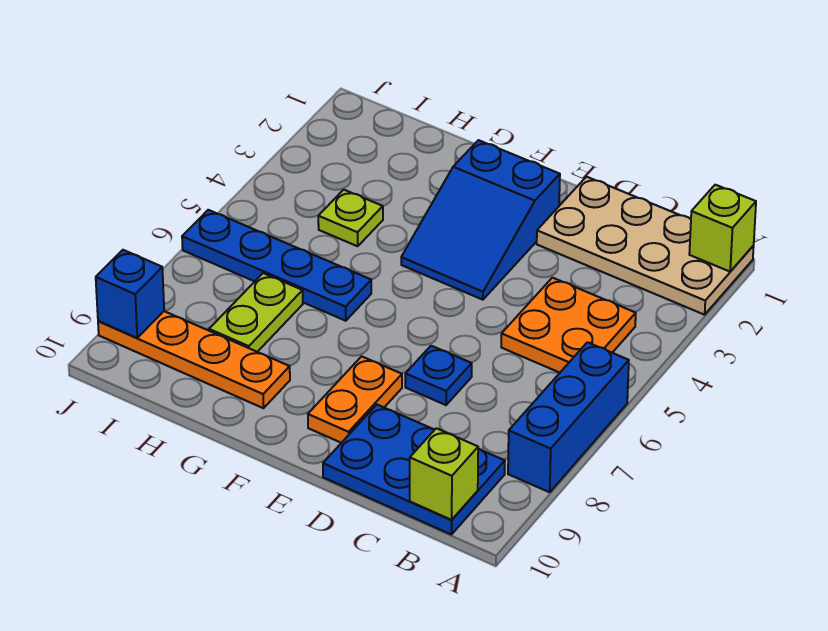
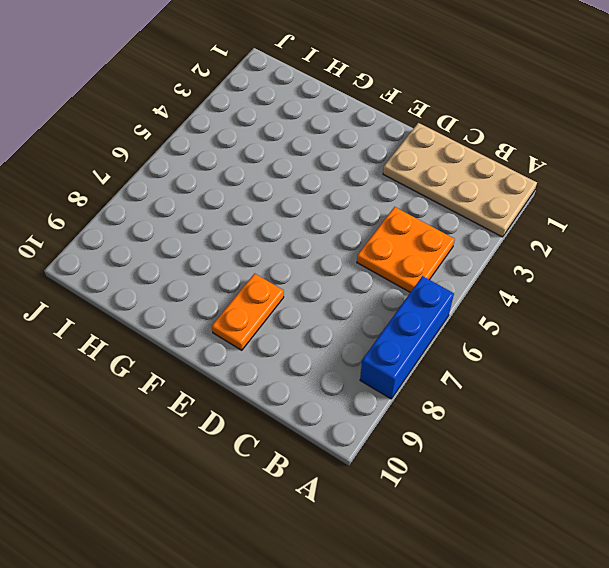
none -> blue plate B9:D10 level 1
none -> blue plate D7 level 1
none -> blue slope E2:F4 level 1 top 2

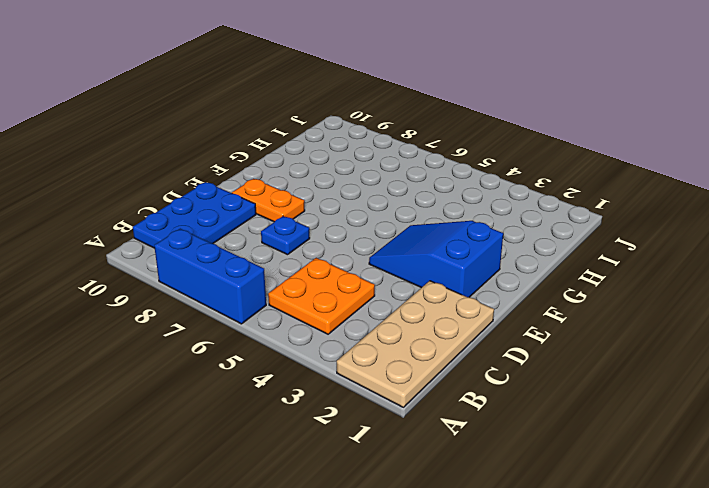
none -> blue plate G6:J6 level 1
none -> orange plate G9:J9 level 1
none -> lime plate H4 level 1

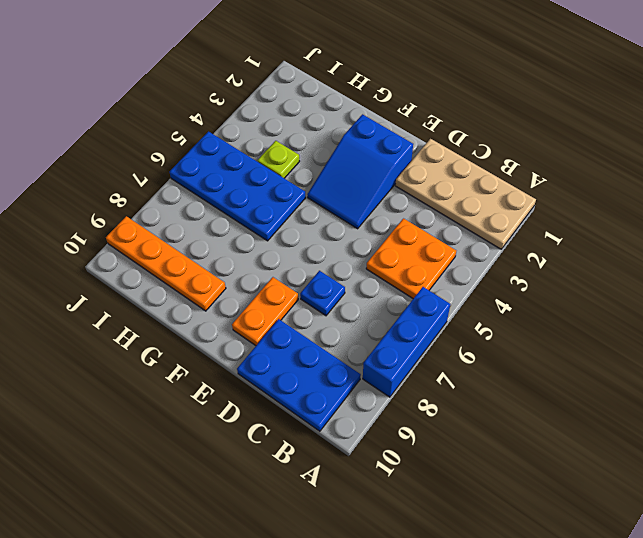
blue plate G5:J6 level 1 -> blue plate G6:J6 level 1
none -> lime plate H7:H8 level 1
none -> lime brick A1 level 2
none -> lime brick B10 level 2

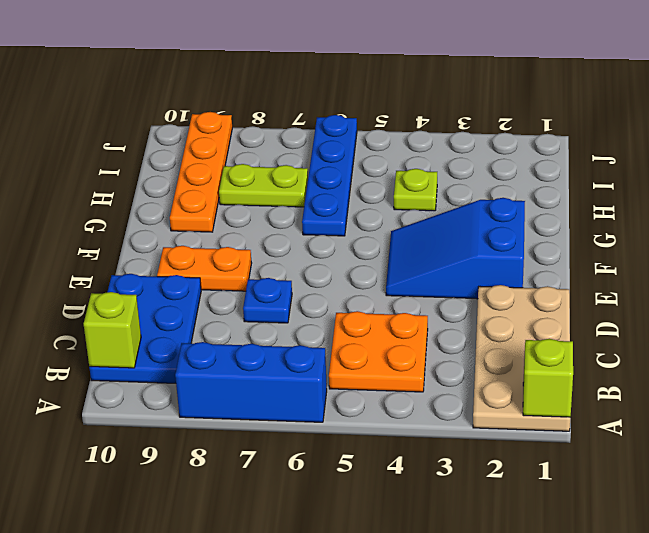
none -> blue brick J9 level 2

